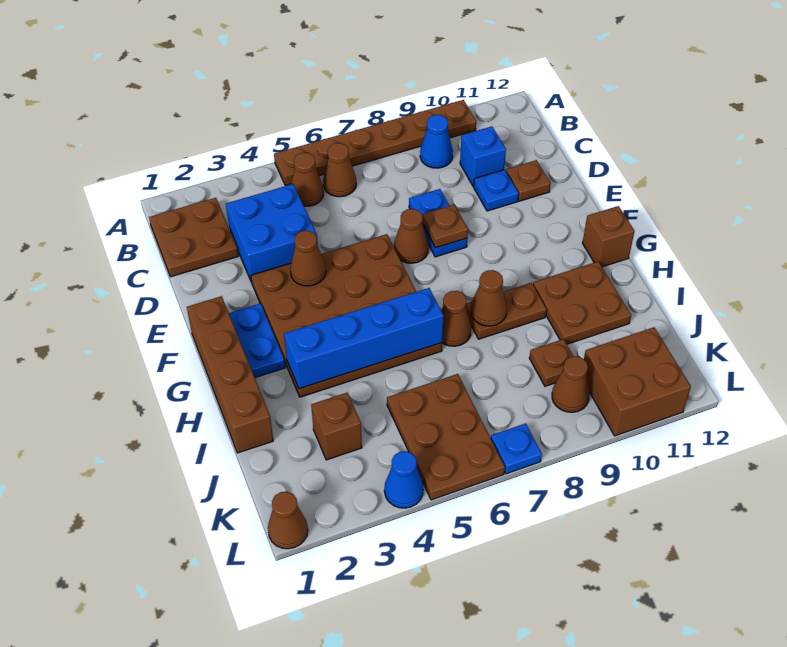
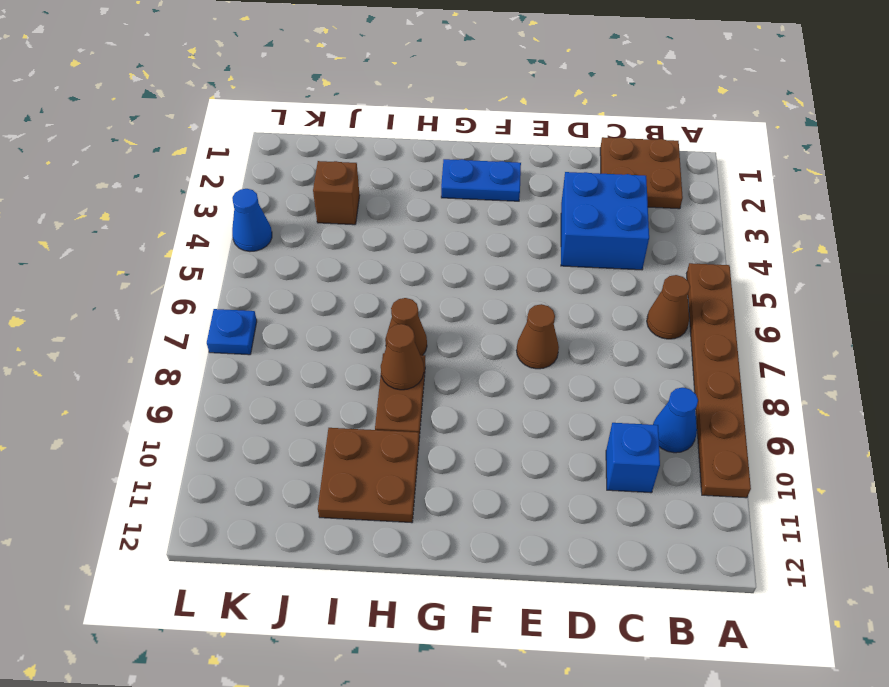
none -> brown cone B5 level 1
none -> blue plate D8:E8 level 1
none -> blue plate D10 level 1
none -> brown plate D11 level 1

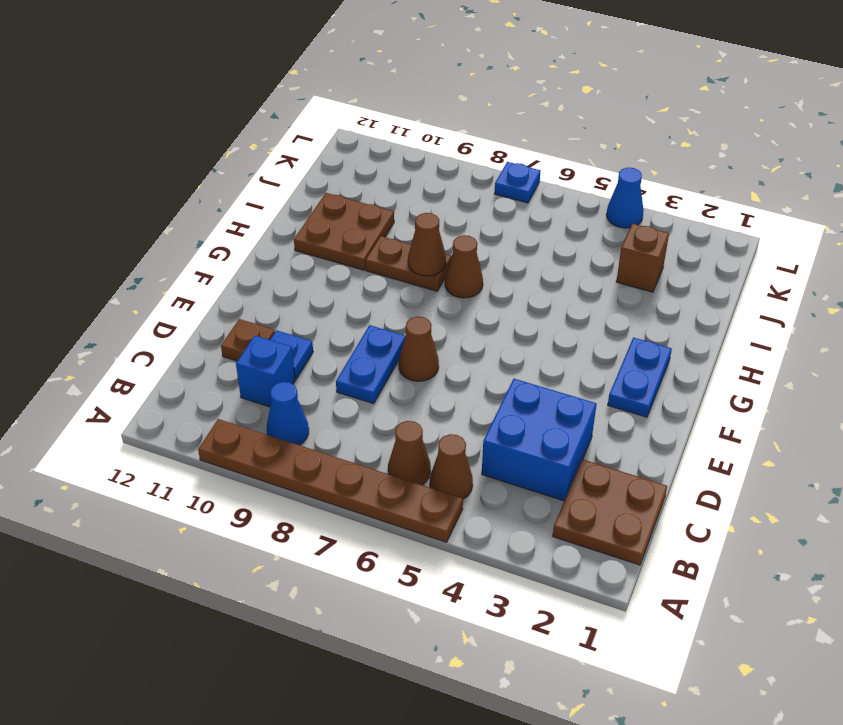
none -> brown plate E3:H6 level 1
none -> brown brick F1:I1 level 1
none -> brown brick G12 level 1
none -> brown plate J5:L6 level 1

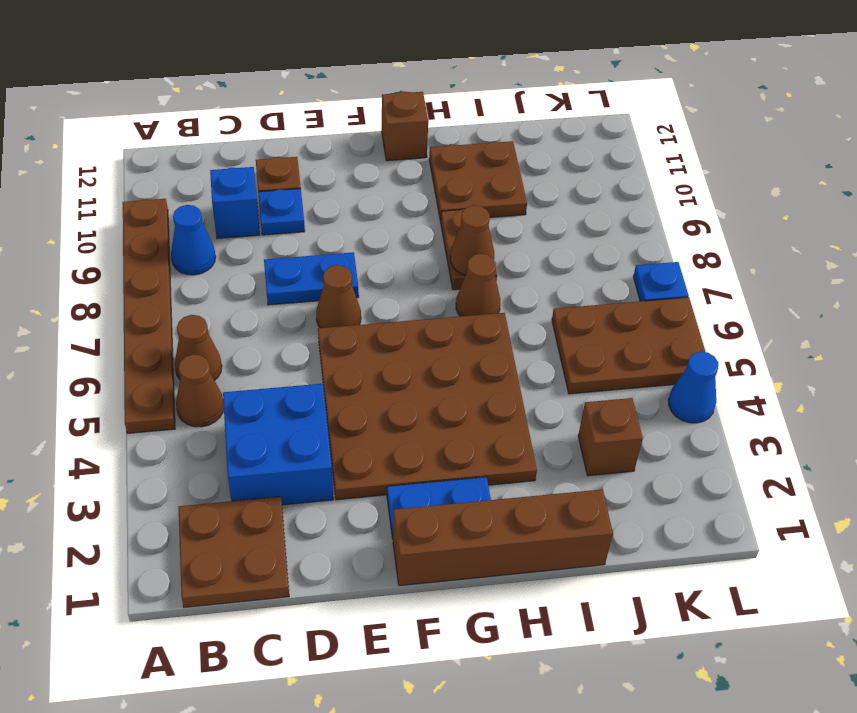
none -> brown plate J9 level 1
none -> brown cone K9 level 1
none -> brown brick K10:L11 level 1
none -> brown cone L1 level 1

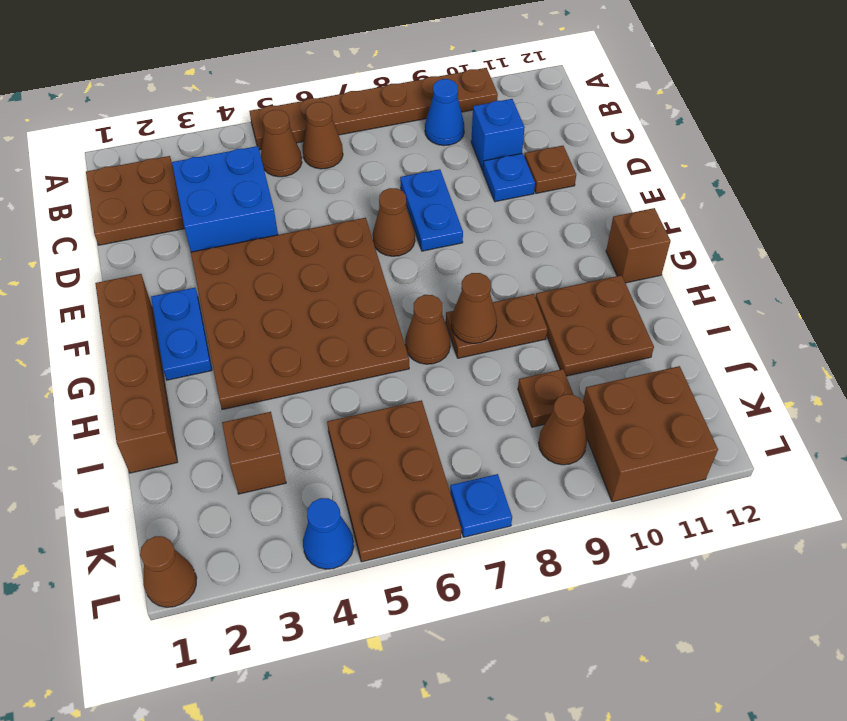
none -> brown cone E4 level 2
none -> brown plate E8 level 2
none -> blue brick H3:H6 level 2

